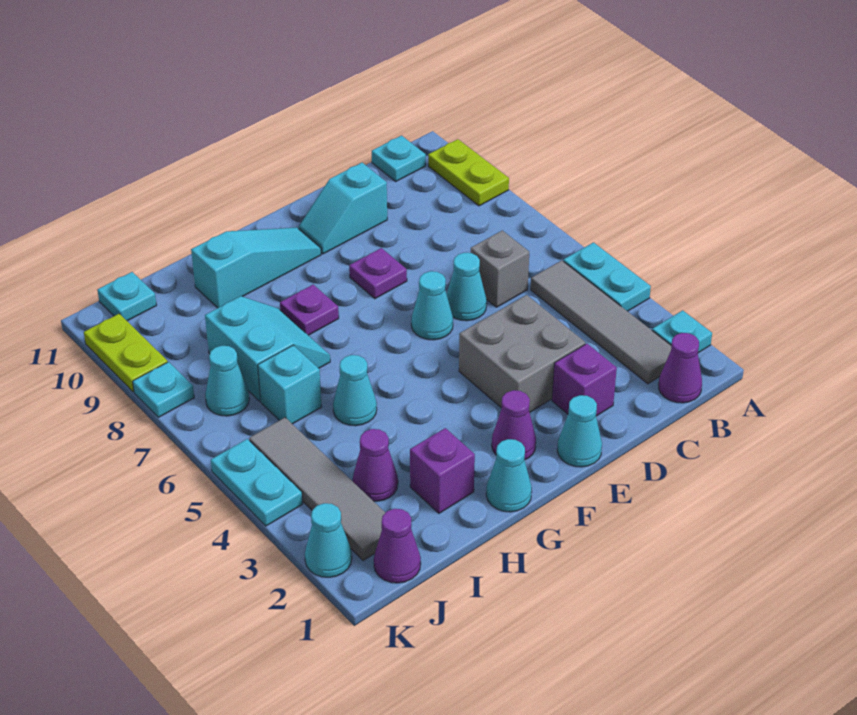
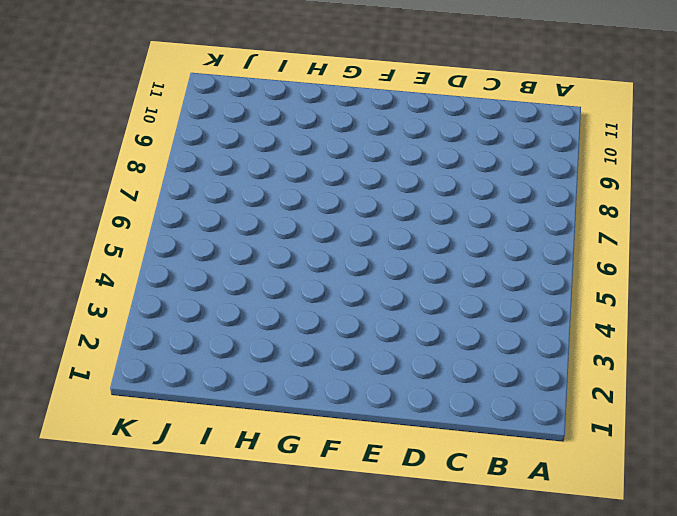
none -> cyan plate A2 level 1
none -> cyan plate A4:A5 level 1
none -> lime plate A9:A10 level 1
none -> purple cone B1 level 1

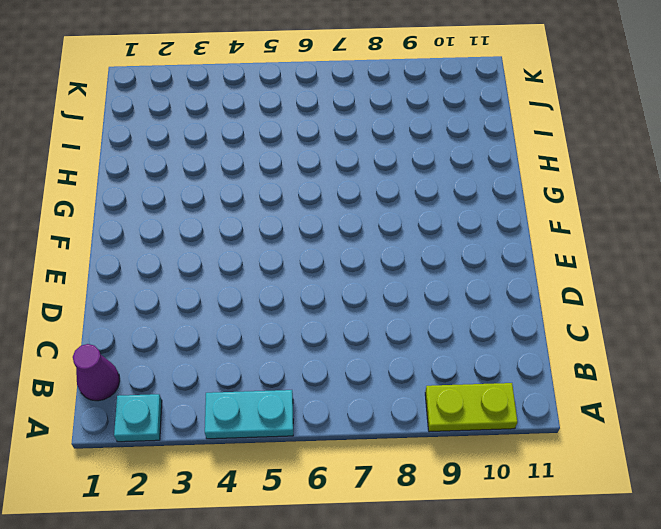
none -> grey tile B2:B5 level 1
none -> cyan plate B11 level 1
none -> grey brick C6 level 1
none -> purple brick D2 level 1

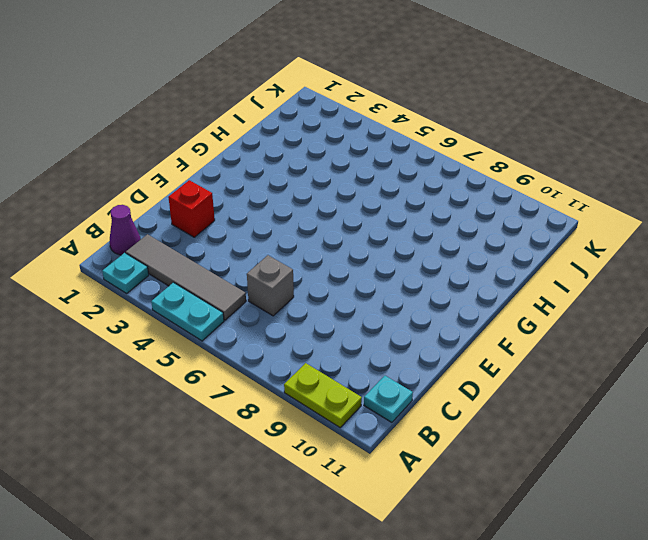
red brick D2 level 1 -> purple brick D2 level 1
none -> grey brick D3:E4 level 1
none -> cyan cone D6 level 1
none -> cyan slope D10:E10 level 1 top D
none -> cyan cone E1 level 1

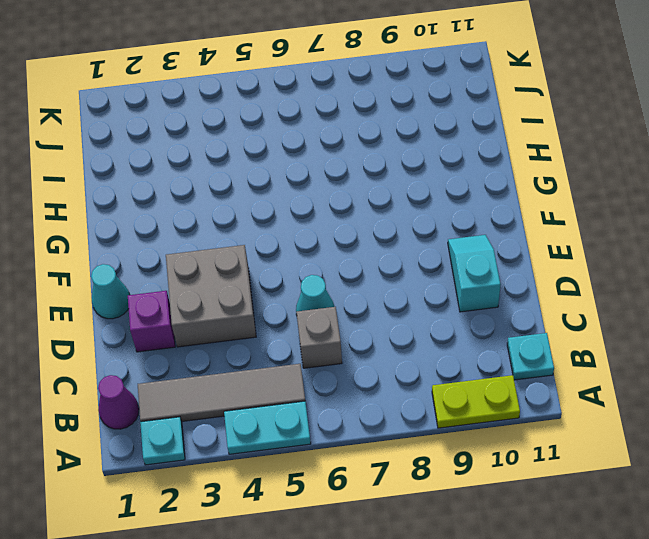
none -> cyan cone E6 level 1
none -> purple plate E8 level 1
none -> purple cone F2 level 1
none -> cyan slope F10:H10 level 1 top H

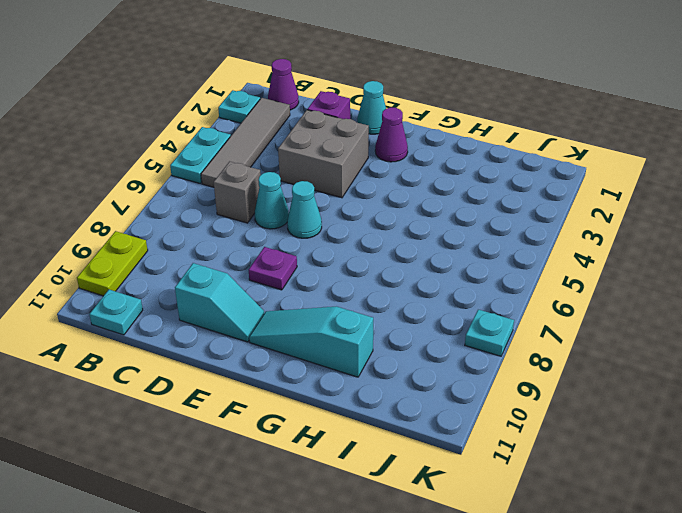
none -> cyan cone G1 level 1
none -> purple plate G8 level 1
none -> purple brick H2 level 1
none -> cyan cone H5 level 1

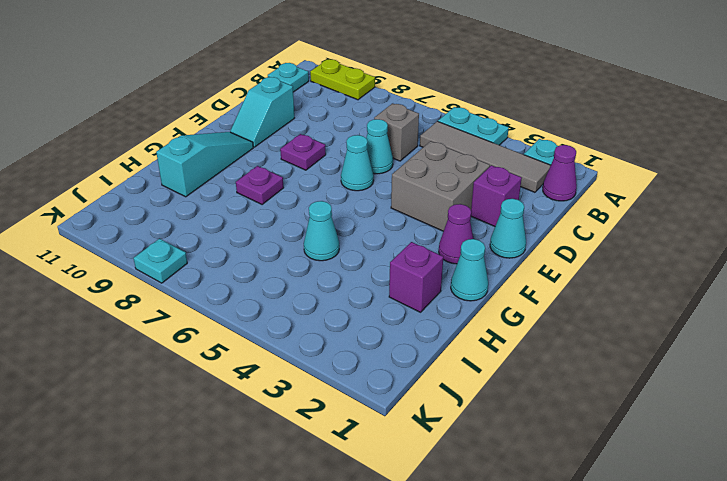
none -> cyan slope H7:I8 level 1 top I
none -> purple cone I3 level 1
none -> cyan brick I6 level 1
none -> purple cone J1 level 1

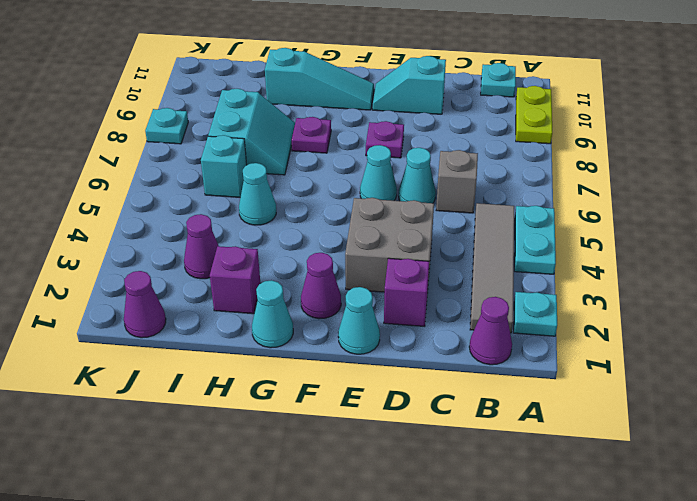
none -> grey tile J2:J5 level 1
none -> cyan cone J7 level 1
none -> cyan plate J11 level 1
none -> cyan cone K2 level 1

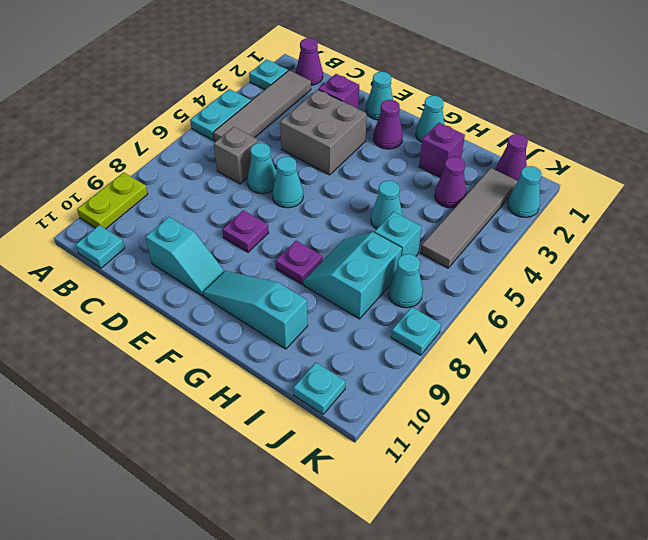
none -> cyan plate K4:K5 level 1
none -> lime plate K9:K10 level 1

